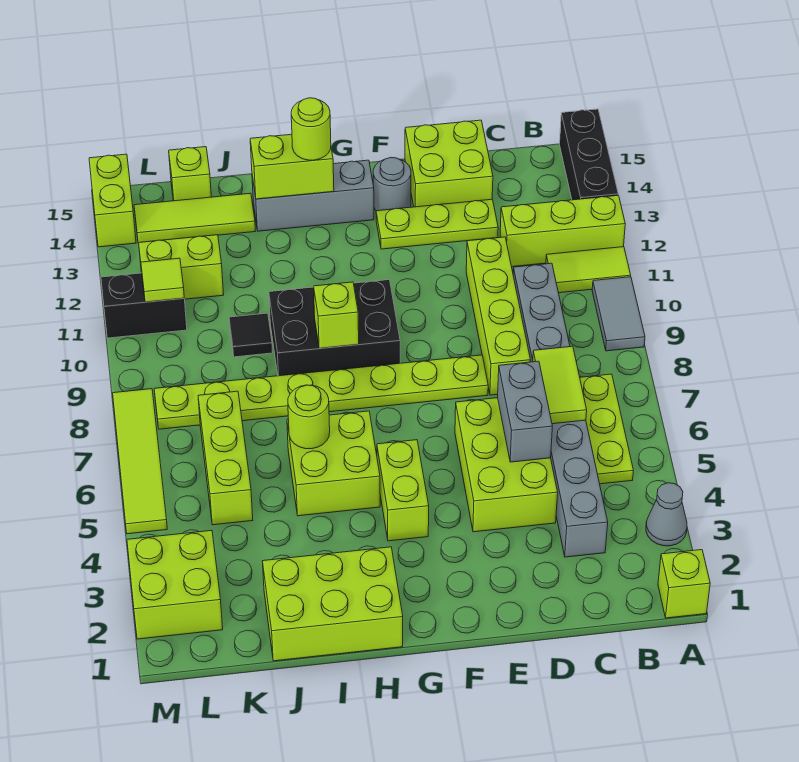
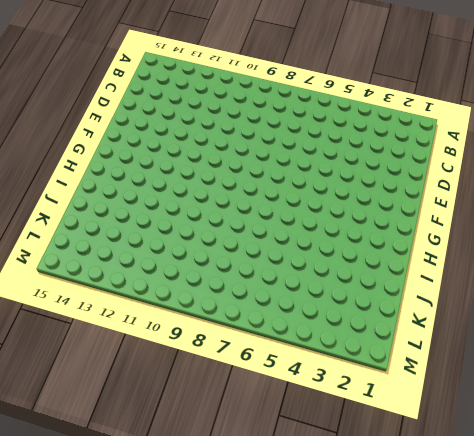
none -> lime brick A1 level 1
none -> grey cone A3 level 1
none -> grey tile A9:A10 level 1
none -> lime tile A11:B11 level 1

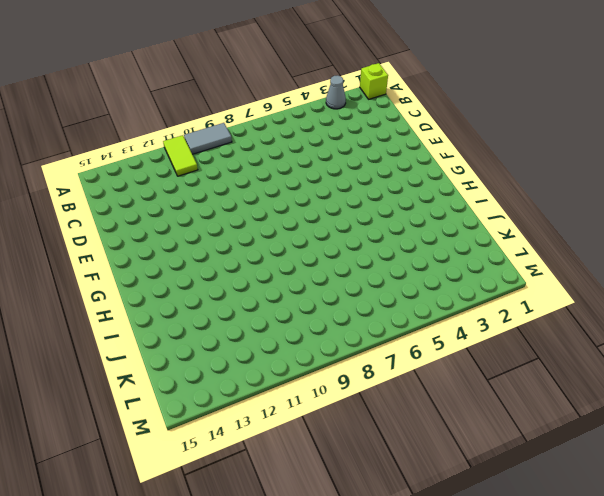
none -> lime brick A12:C12 level 1
none -> black brick A13:A15 level 1
none -> lime plate B5:B7 level 1
none -> grey brick C3:C10 level 1

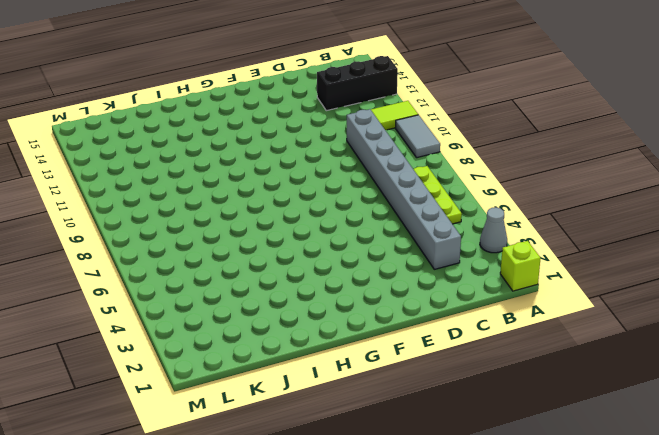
black brick A13:C13 level 1 -> black brick A13:A15 level 1
none -> lime brick A12:C12 level 1
none -> lime brick D4:E6 level 1
none -> lime brick D8:D11 level 1
none -> lime plate D13:F13 level 1

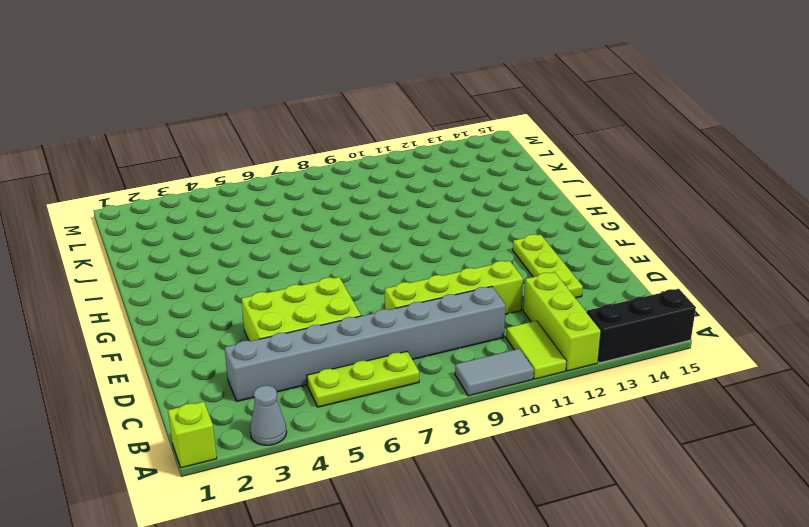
none -> lime brick D14:E15 level 1
none -> lime plate E8:L8 level 1
none -> grey round brick F14 level 1
none -> lime brick G4:G5 level 1

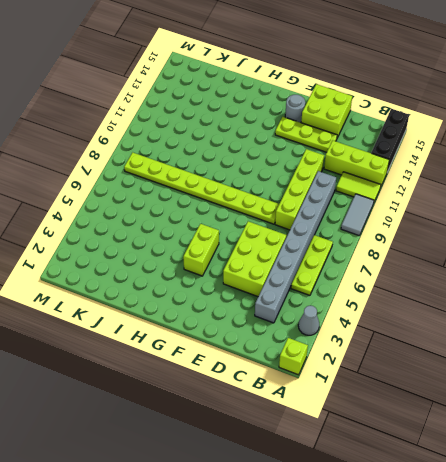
none -> black brick G9:I10 level 1
none -> grey brick G14:I14 level 1
none -> lime brick H1:J2 level 1
none -> lime brick H5:I6 level 1

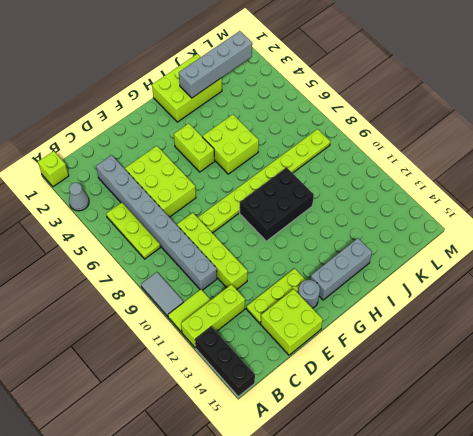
grey brick I2:L2 level 2 -> none
none -> black tile J10 level 1
none -> lime tile J14:L14 level 1
none -> lime brick K5:K7 level 1
none -> lime brick K12:L12 level 1

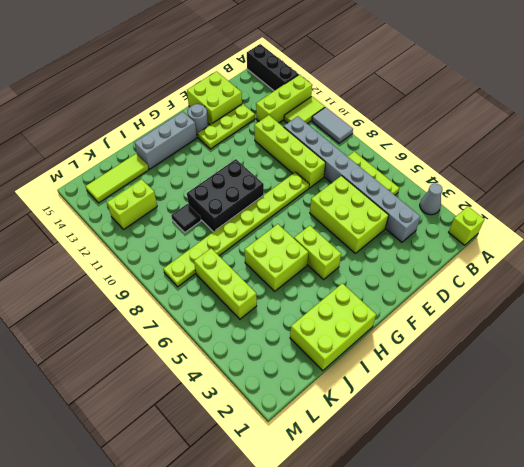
none -> lime brick K15 level 1
none -> lime brick L2:M3 level 1
none -> black brick L11:M11 level 1
none -> lime tile M5:M8 level 1

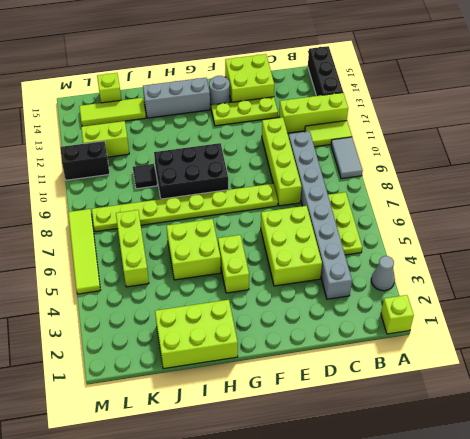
none -> lime brick L2:M3 level 1
none -> lime brick M14:M15 level 1
none -> lime tile C6:C7 level 2
none -> grey brick D5:D6 level 2

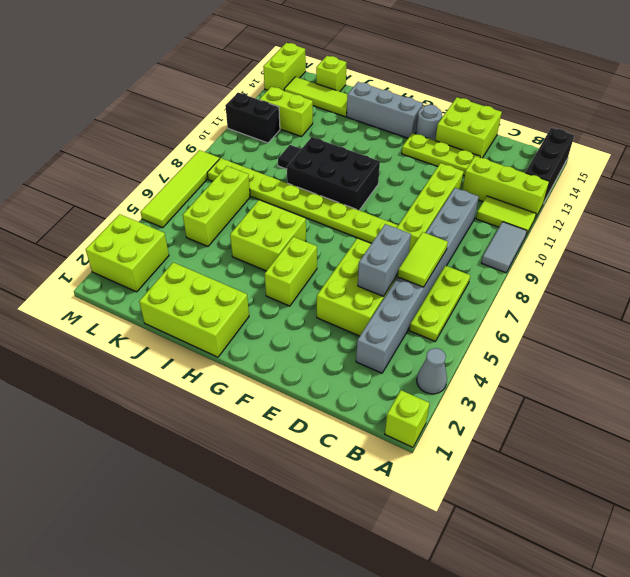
none -> lime brick H9 level 2
none -> lime brick H14:I14 level 2
none -> lime round brick I6 level 2
none -> lime tile L11 level 2

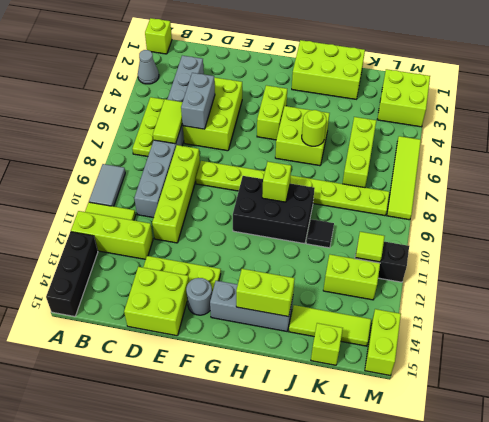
none -> lime round brick H14 level 3

